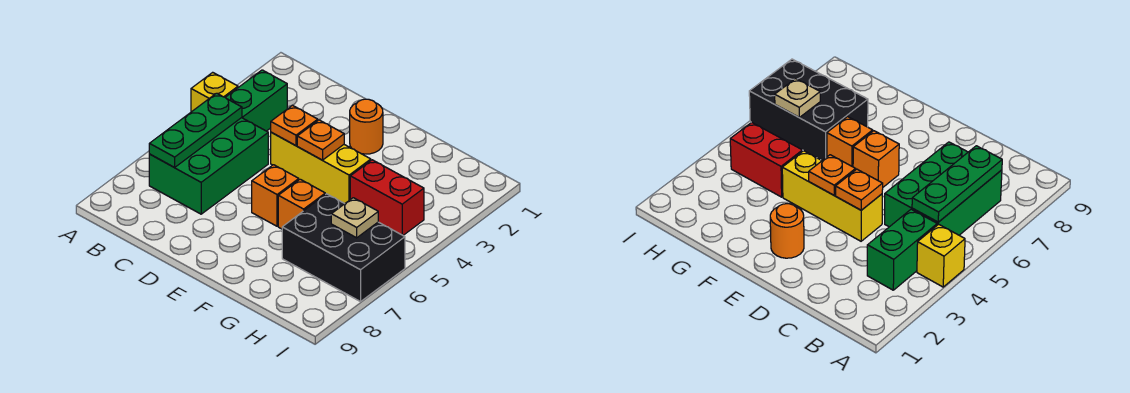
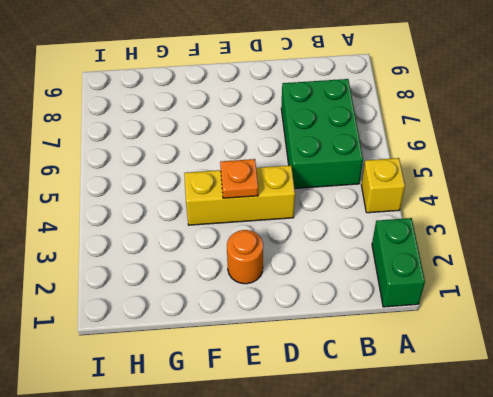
green brick A1:A2 level 1 -> green brick B3:B4 level 1
none -> orange brick E6 level 1
none -> orange brick F6 level 1
none -> red brick G4:H4 level 1

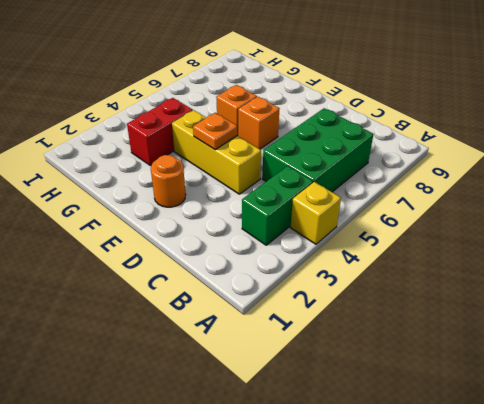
red brick G3:G4 level 1 -> red brick G4:H4 level 1
none -> black brick G6:I7 level 1
none -> green plate B5:B7 level 2
none -> orange plate D4 level 2

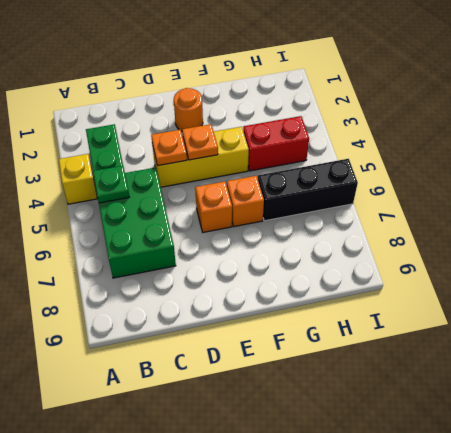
green plate B5 level 2 -> green plate B5:B7 level 2
black brick G6:I6 level 1 -> black brick G6:I7 level 1
none -> tan plate H6 level 2

